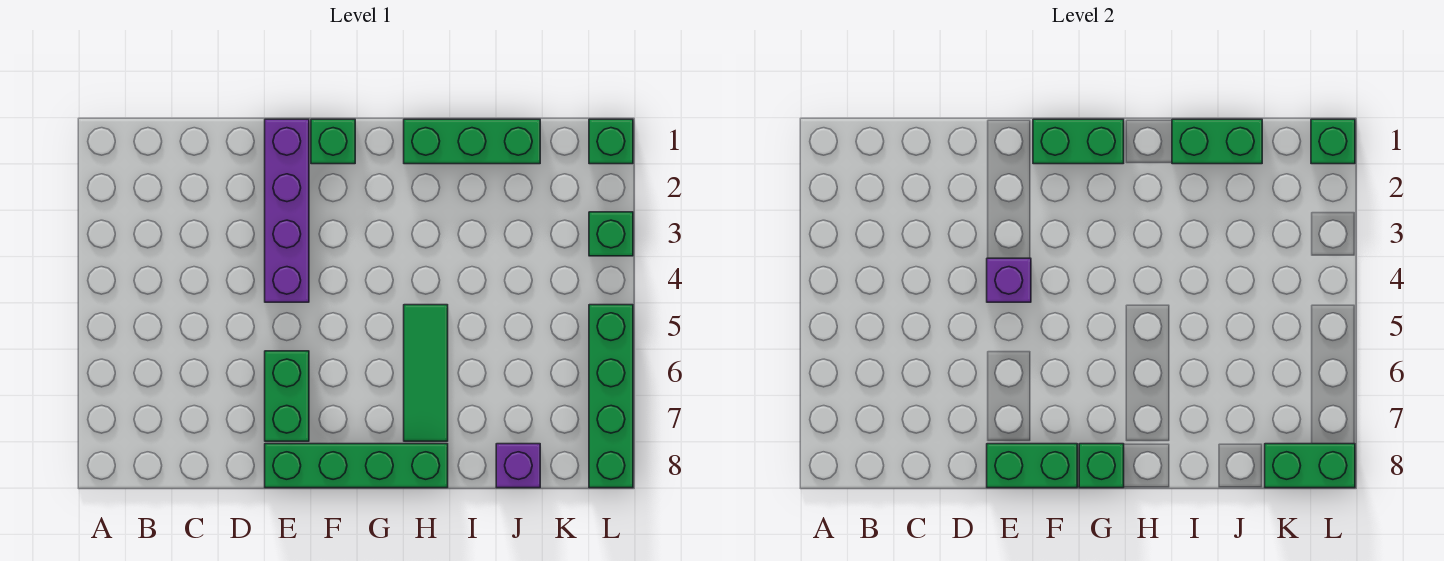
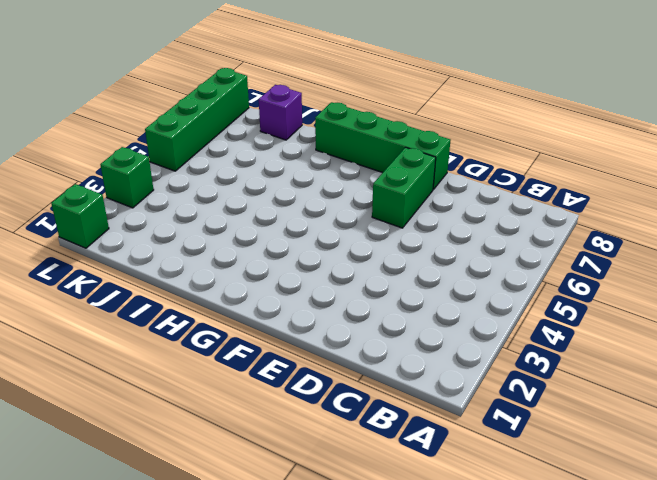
none -> purple brick E1:E4 level 1
none -> green brick F1 level 1
none -> green brick H1:J1 level 1

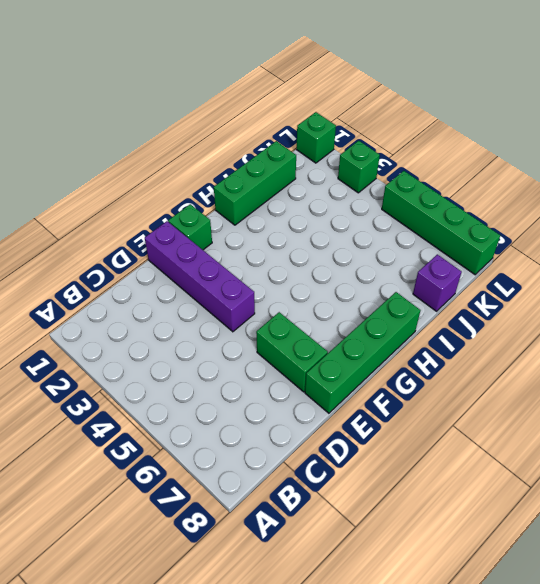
none -> green tile H5:H7 level 1
none -> purple brick E4 level 2
none -> green brick E8:F8 level 2

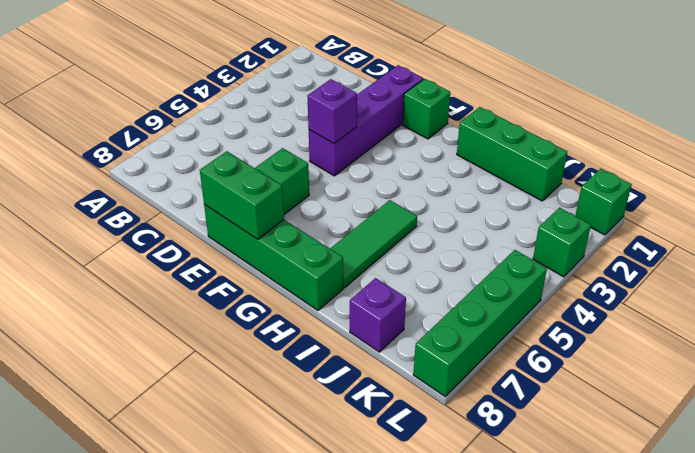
none -> green brick F1:G1 level 2
none -> green brick G8 level 2
none -> green brick I1:J1 level 2

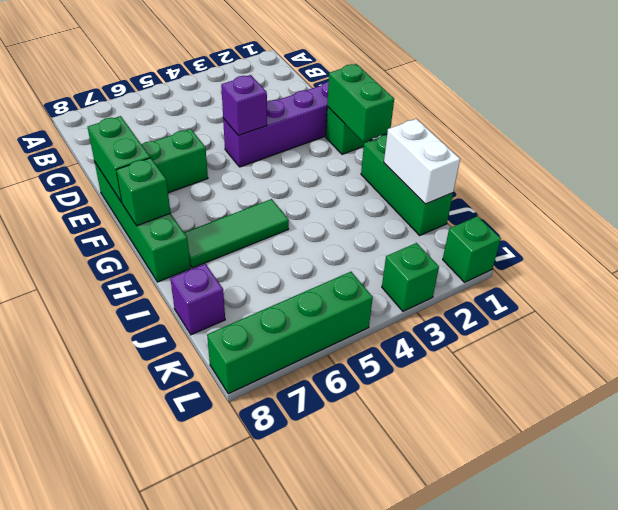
white brick I1:J1 level 2 -> green brick I1:J1 level 2
none -> green brick K8:L8 level 2
none -> green brick L1 level 2

